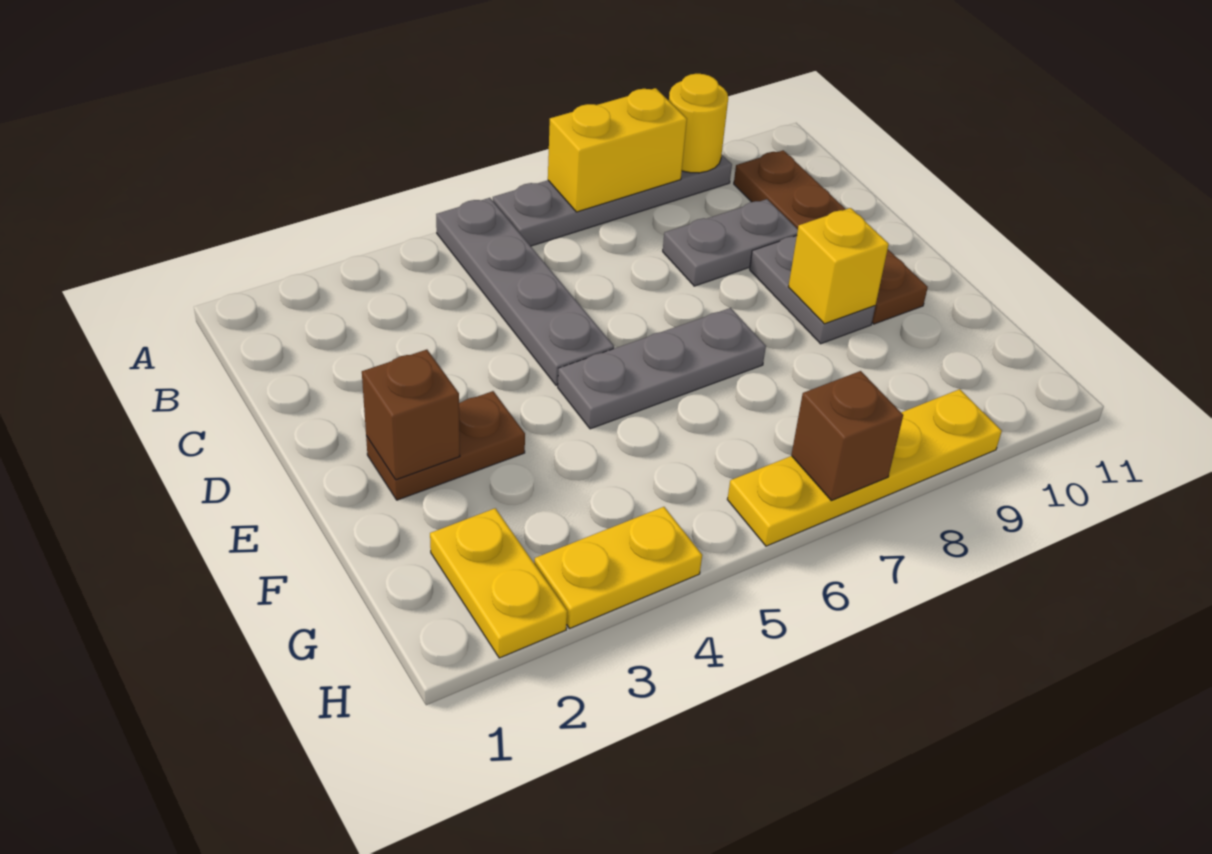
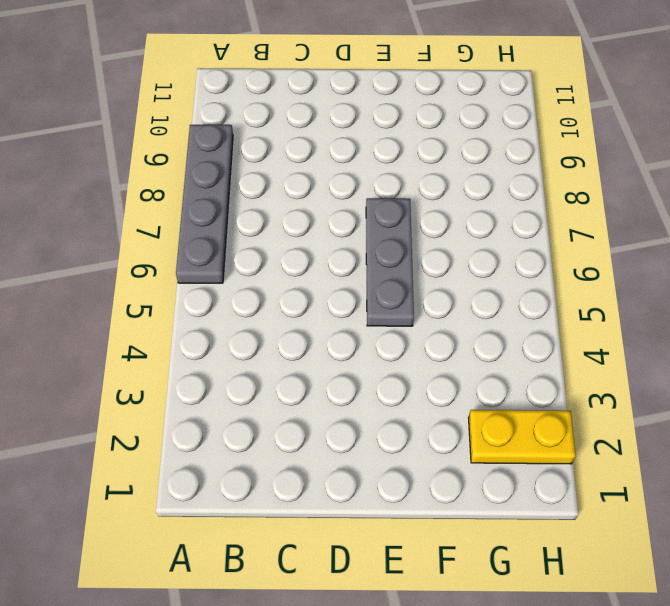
none -> grey plate A5:D5 level 1
none -> brown plate B10:E10 level 1
none -> grey plate C8:C9 level 1

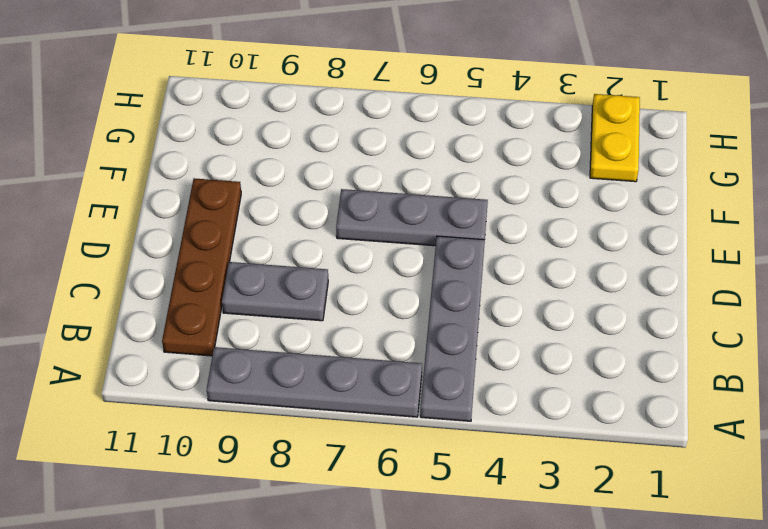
none -> grey plate D9:E9 level 1
none -> brown plate E2:E3 level 1
none -> yellow plate H3:H4 level 1

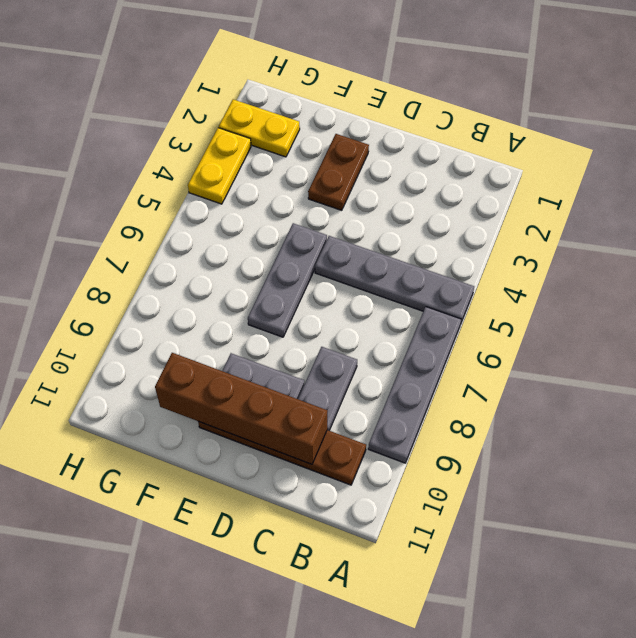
brown brick C10:F10 level 2 -> none
none -> yellow plate H6:H9 level 1
none -> yellow brick A7:A8 level 2
none -> yellow round brick A9 level 2

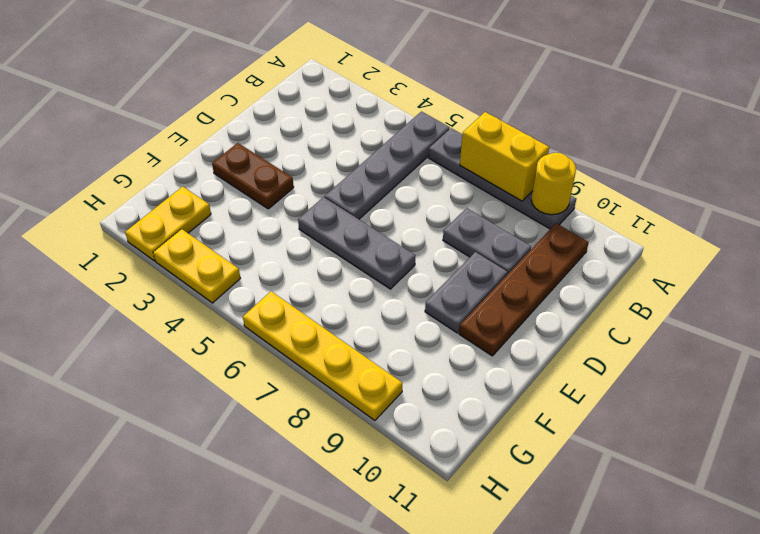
none -> brown brick E2 level 2
none -> yellow brick E9 level 2
none -> brown brick H7 level 2

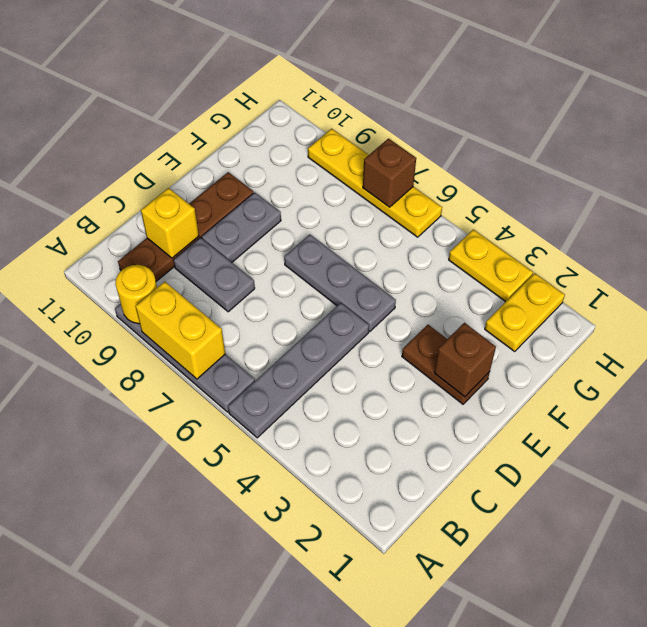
yellow brick C10 level 2 -> yellow brick E9 level 2

